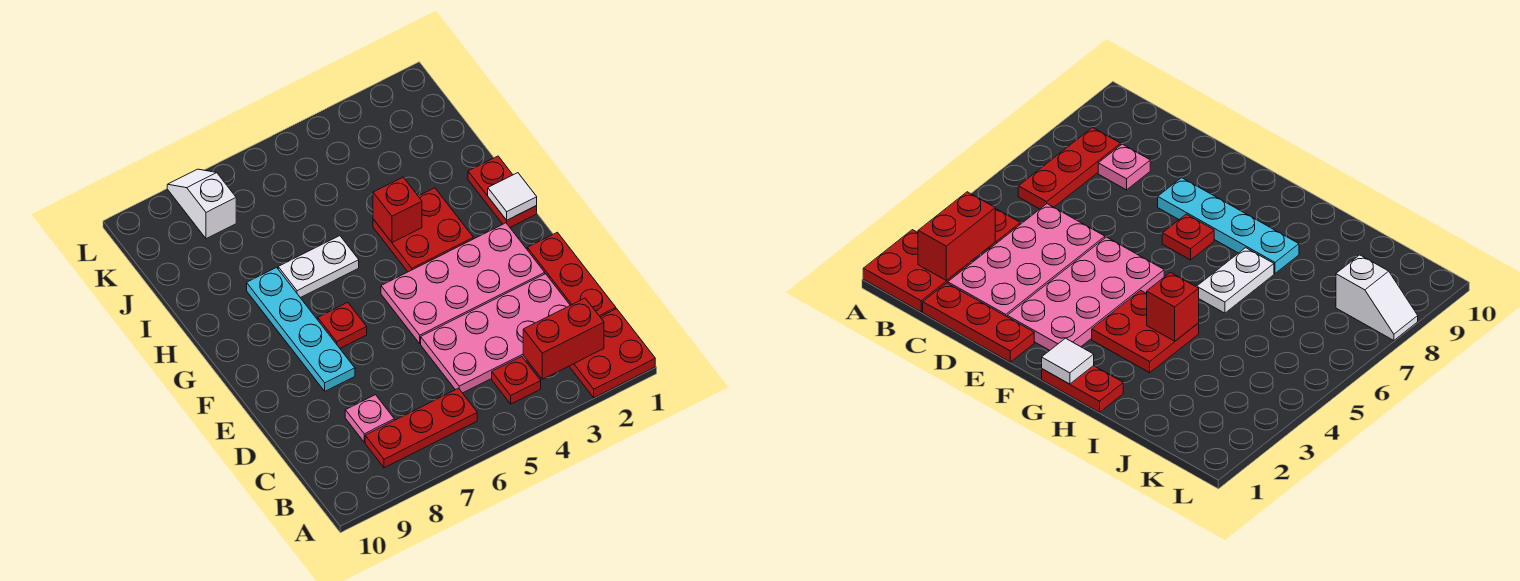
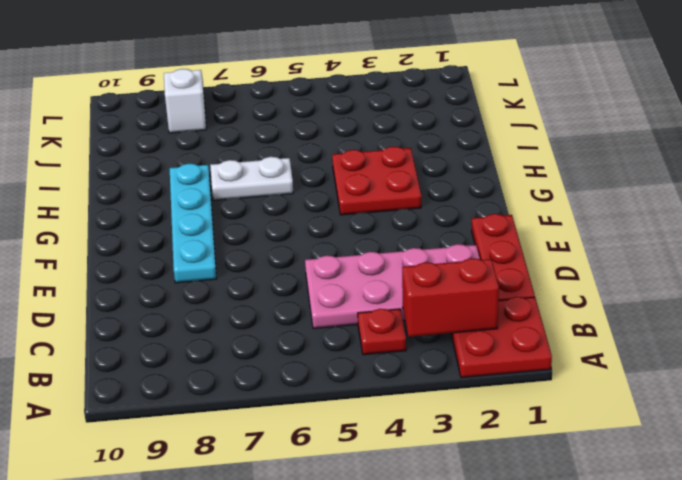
none -> red plate B6:B8 level 1
none -> pink plate C8 level 1
none -> pink plate E2:F5 level 1

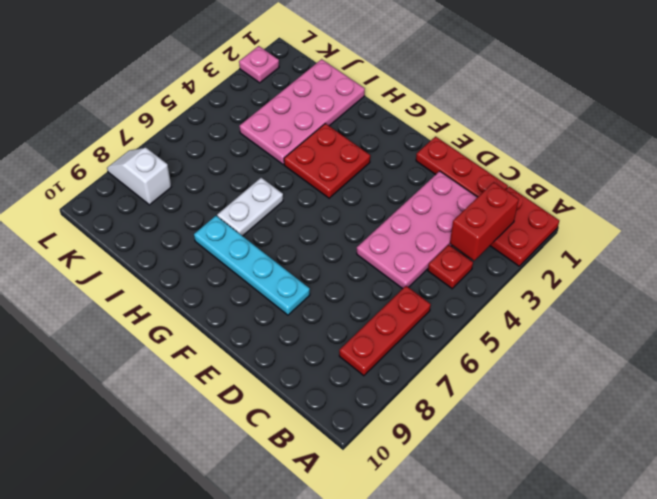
pink plate I1:J4 level 1 -> pink plate E2:F5 level 1
pink plate L2 level 1 -> pink plate C8 level 1
none -> red plate F7 level 1
none -> red plate G1:H1 level 1
none -> white tile G1 level 2

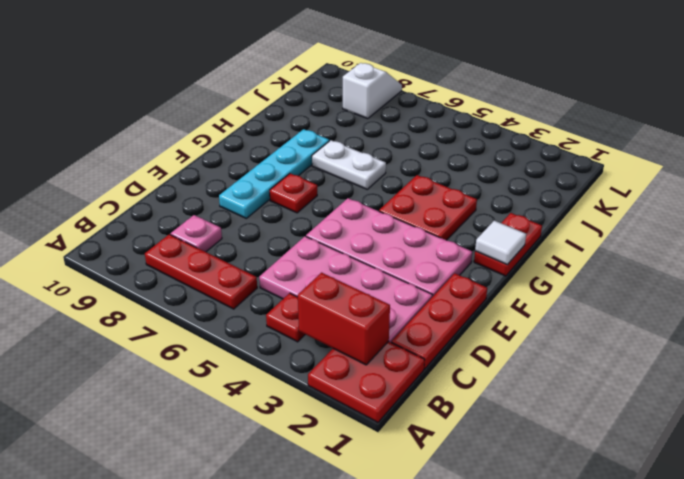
none -> red brick H4 level 2

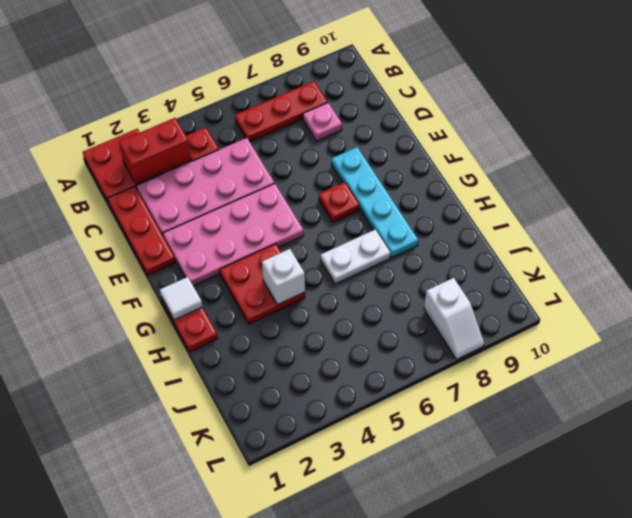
white brick H4 level 2 -> red brick H4 level 2

